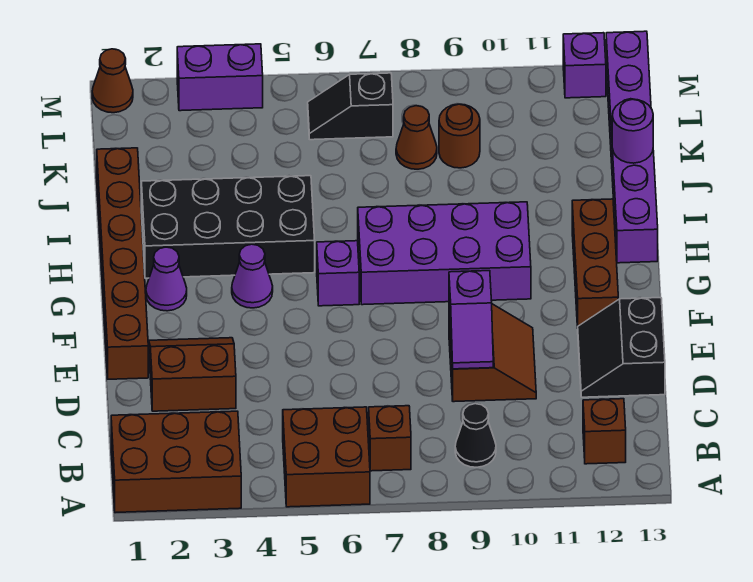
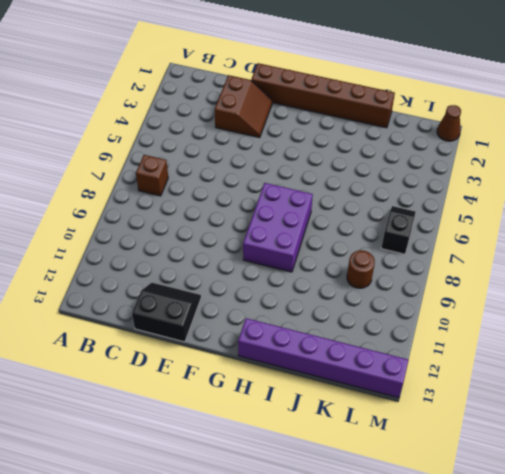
purple brick G7:H9 level 1 -> purple brick G7:H10 level 1
none -> brown brick A1:B3 level 1
none -> brown brick A5:B6 level 1
none -> black cone B9 level 1

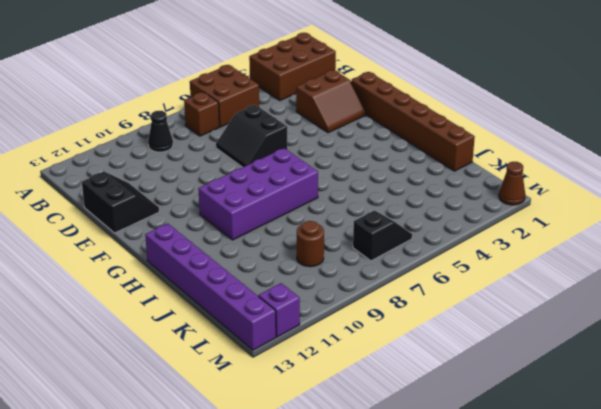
black slope D6:E7 level 1 top 6 -> none
none -> brown brick B12 level 1
none -> brown slope D9:E10 level 1 top 9
none -> brown brick F12:H12 level 1

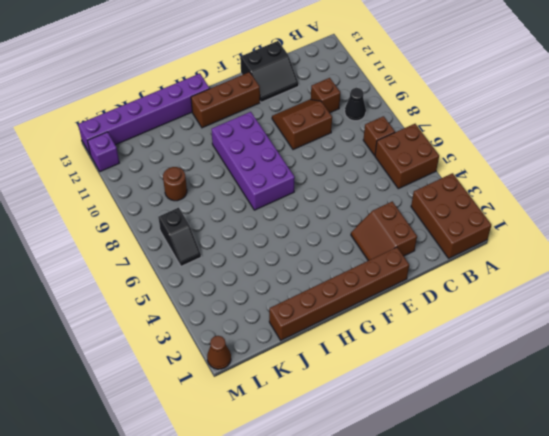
brown brick C10 level 1 -> brown brick B12 level 1
none -> purple cone G2 level 1
none -> purple cone G4 level 1
none -> purple brick G6 level 1

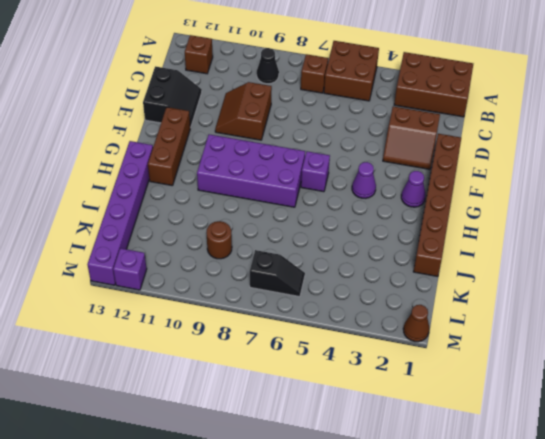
none -> black brick H2:I5 level 1
none -> brown cone K8 level 1
none -> purple brick M3:M4 level 1

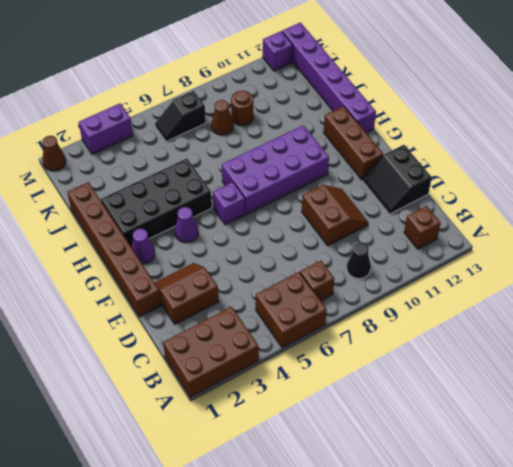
none -> purple slope D9:E9 level 2 top E
none -> purple round brick J13 level 2

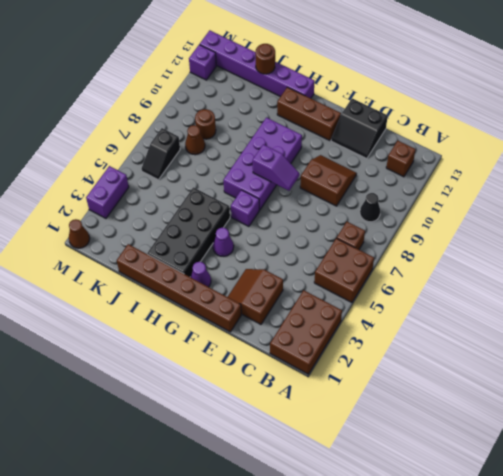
purple slope F8:G8 level 2 top G -> purple slope D9:E9 level 2 top E
brown round brick J13 level 2 -> purple round brick J13 level 2

